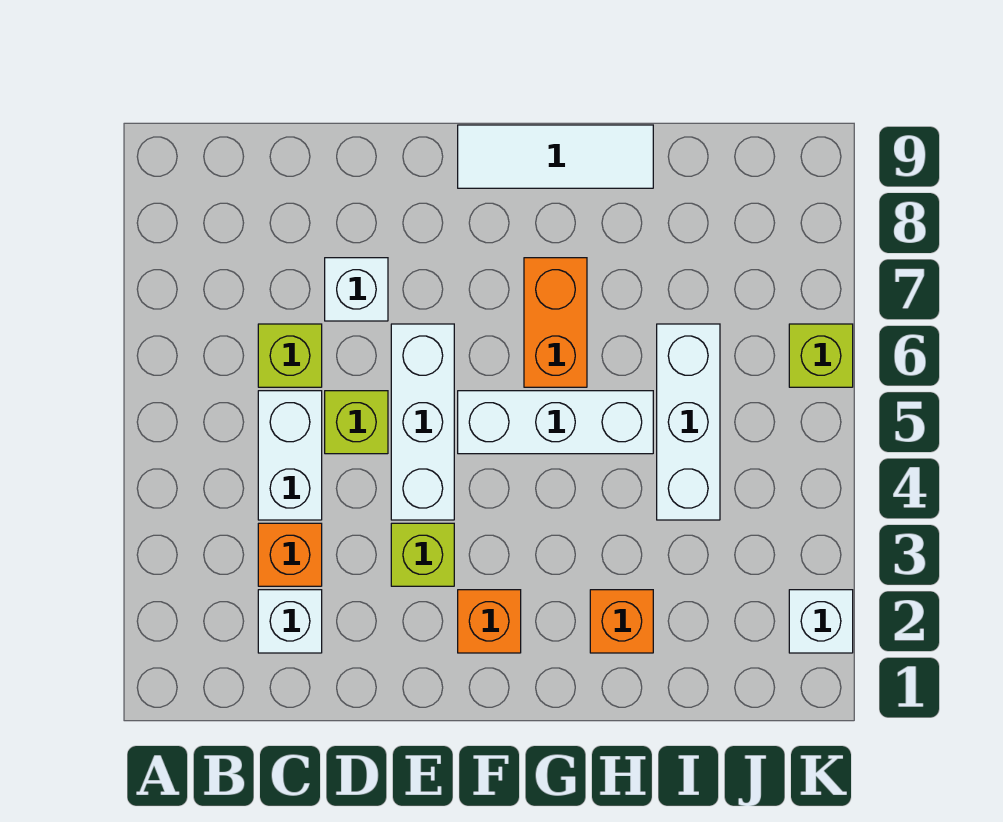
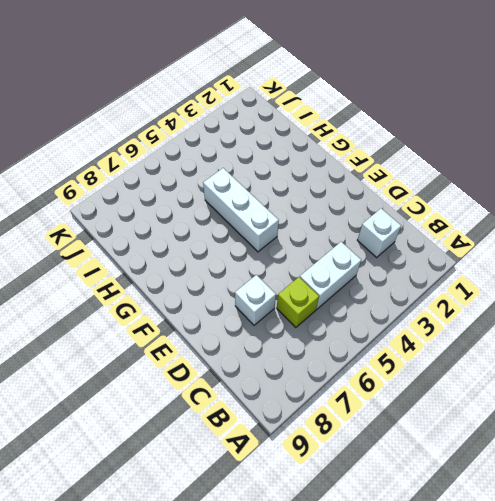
none -> orange brick C3 level 1
none -> lime brick D5 level 1
none -> lime brick E3 level 1

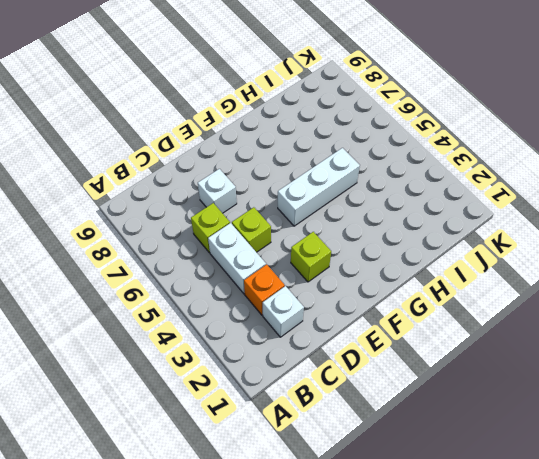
none -> white brick E4:E6 level 1
none -> orange brick F2 level 1
none -> white tile F9:H9 level 1

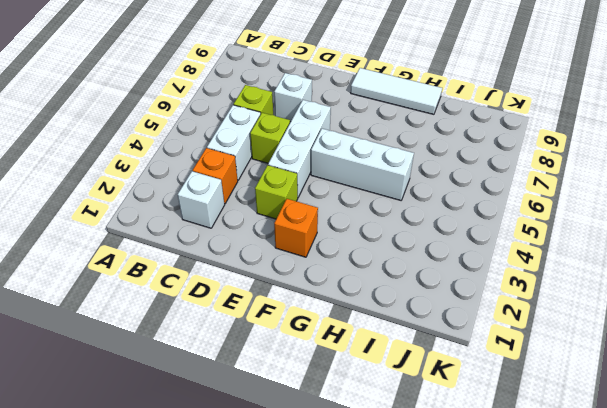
none -> orange brick G6:G7 level 1
none -> orange brick H2 level 1
none -> white brick I4:I6 level 1

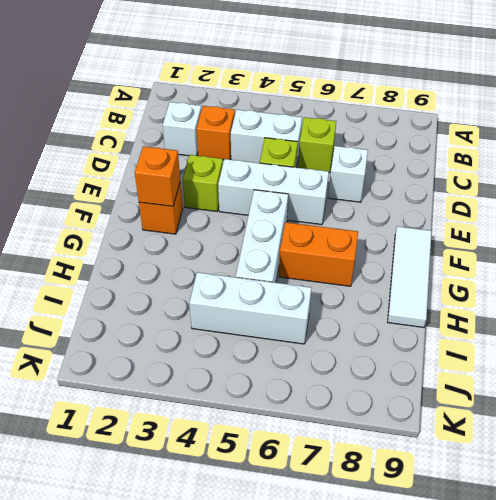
orange brick F2 level 2 -> orange brick H2 level 1
none -> white brick K2 level 1
none -> lime brick K6 level 1

